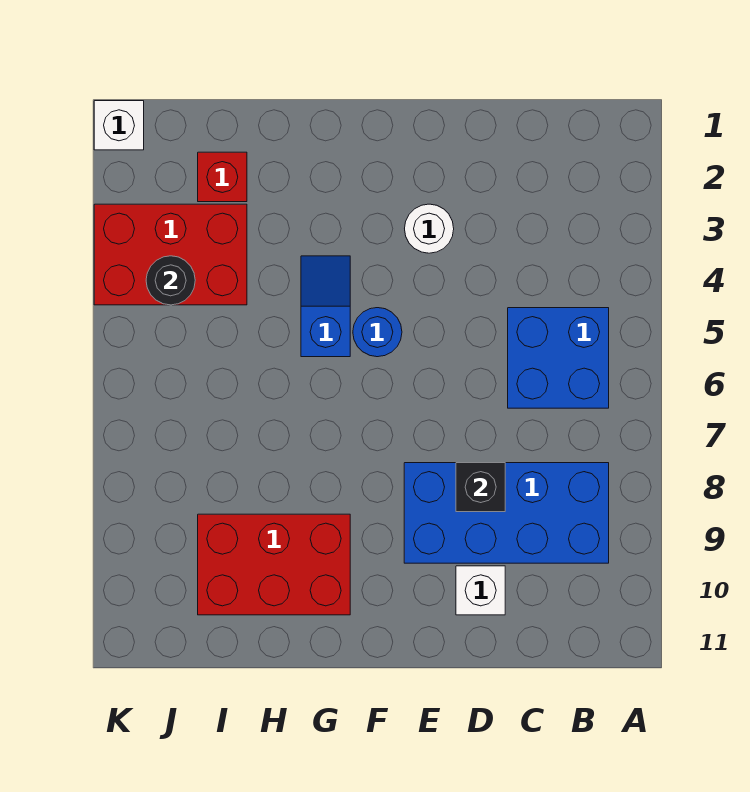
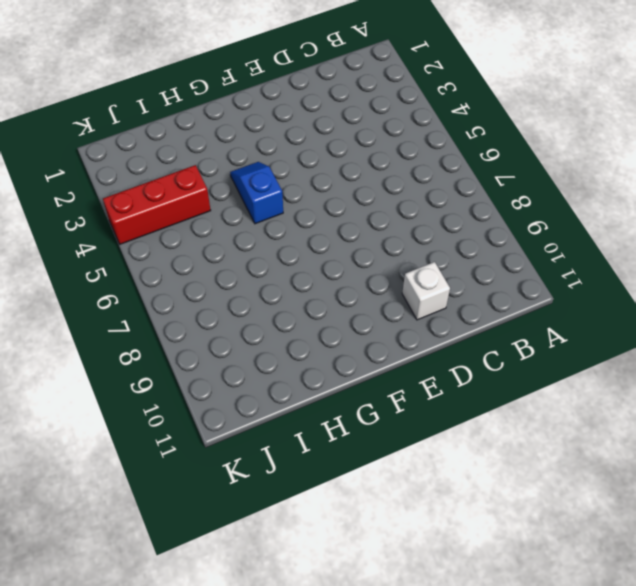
red brick I4:K4 level 1 -> red brick I3:K4 level 1
none -> blue brick B5:C6 level 1
none -> blue brick B8:E9 level 1
none -> white round brick E3 level 1

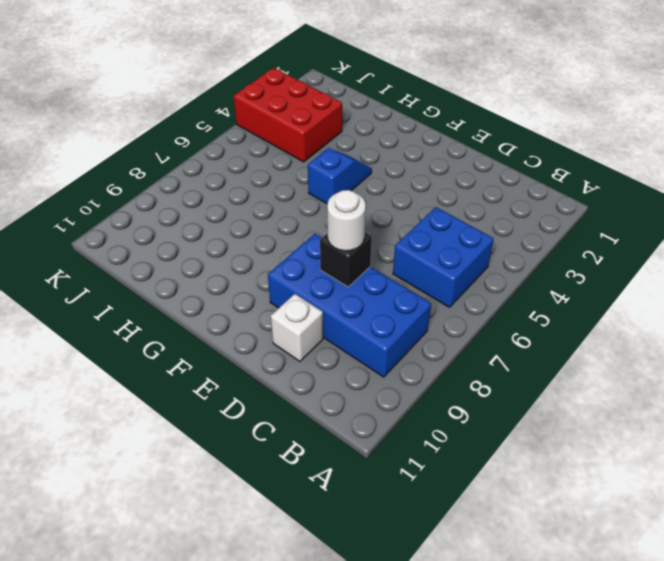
white round brick D8 level 3 -> white round brick E3 level 1
none -> blue round brick F5 level 1
none -> red brick G9:I10 level 1
none -> red brick I2 level 1

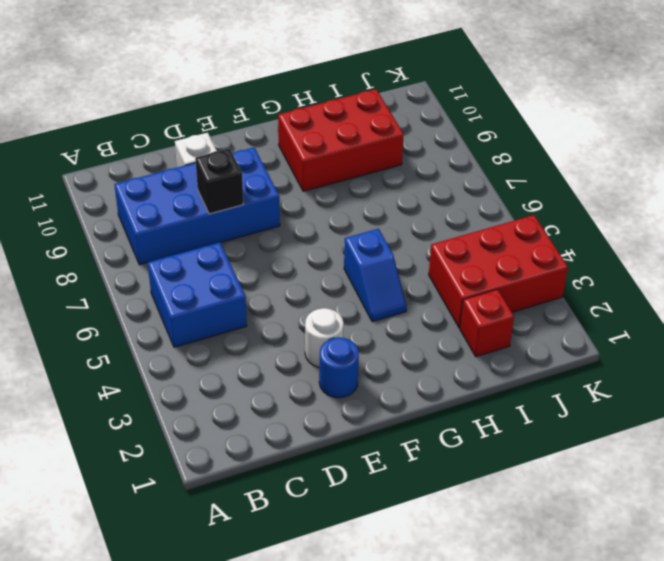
blue round brick E2 level 1 -> blue round brick F5 level 1
none -> white brick K1 level 1
none -> black round brick J4 level 2

